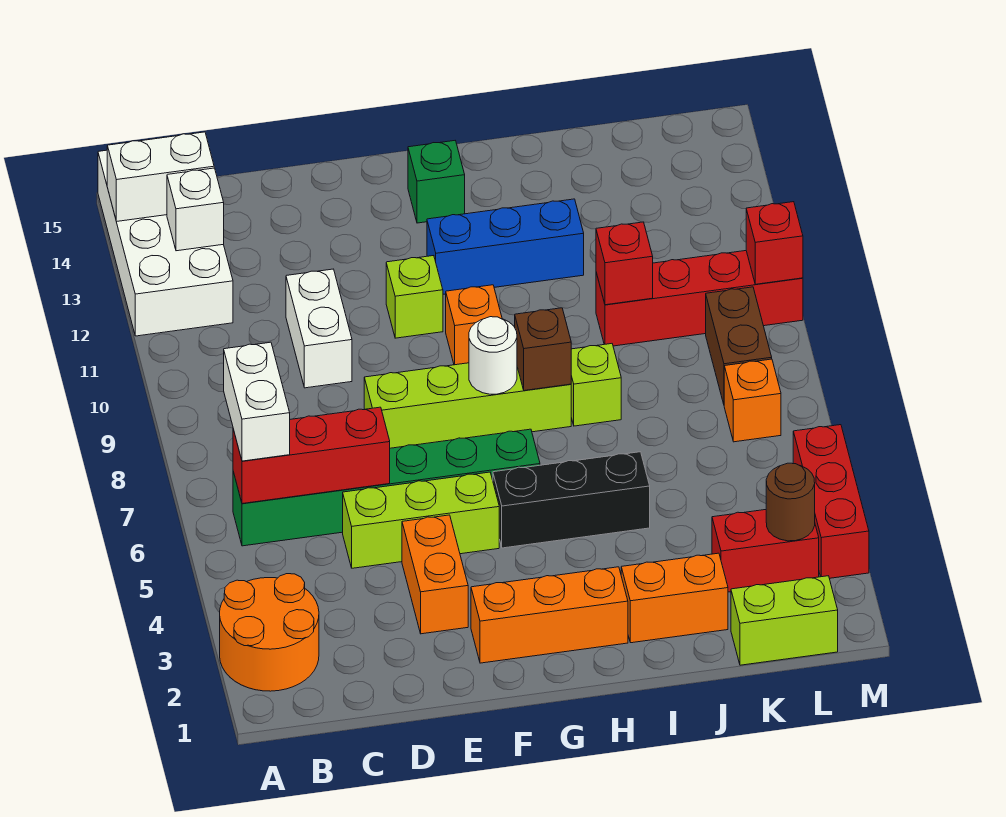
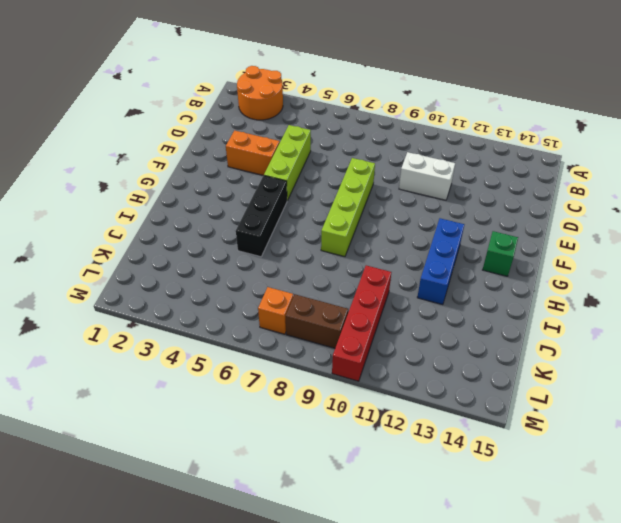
none -> white brick A12:B15 level 1
none -> green brick B6:G6 level 1
none -> orange brick F2:H2 level 1
none -> lime brick F11 level 1

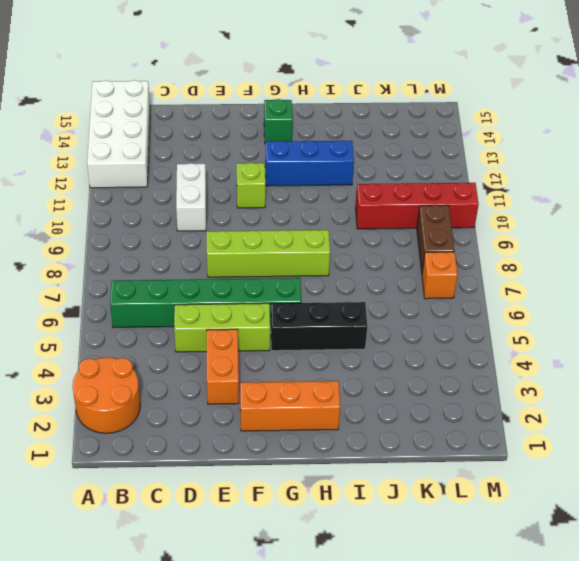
none -> orange brick G10 level 1
none -> orange brick I2:J2 level 1
none -> lime brick I8 level 1
none -> lime brick K1:L1 level 1

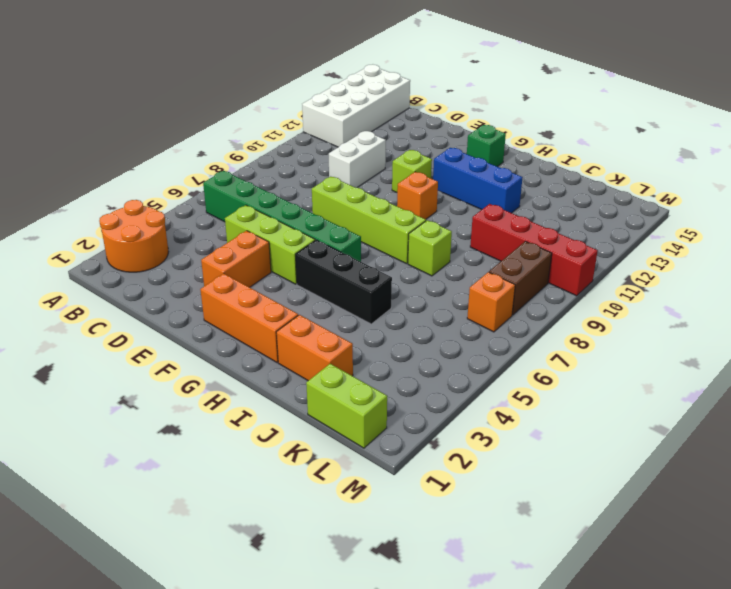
none -> red brick K3:L3 level 1
none -> red brick M3:M5 level 1
none -> white brick A14:B14 level 2
none -> red brick B6:D6 level 2

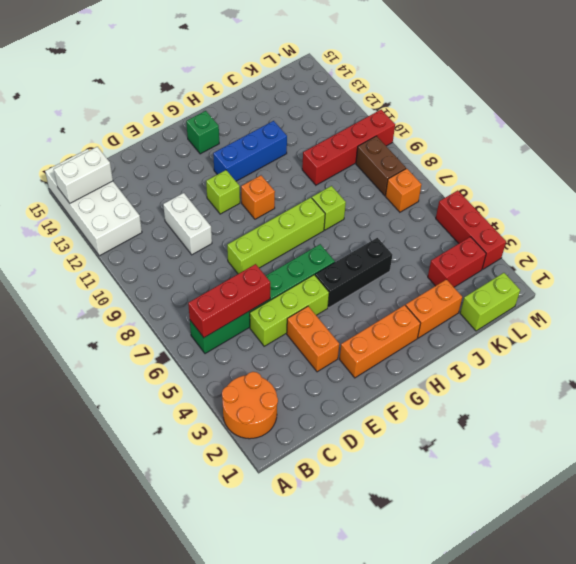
none -> white brick B13 level 2
none -> white round brick G8 level 2
none -> brown brick H8 level 2
none -> red brick J10 level 2

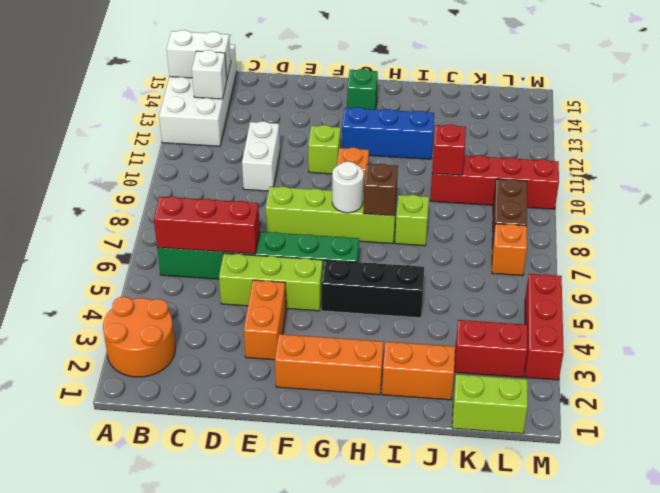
none -> brown round brick L3 level 2
none -> red brick M10 level 2
none -> white brick B6:B7 level 3

